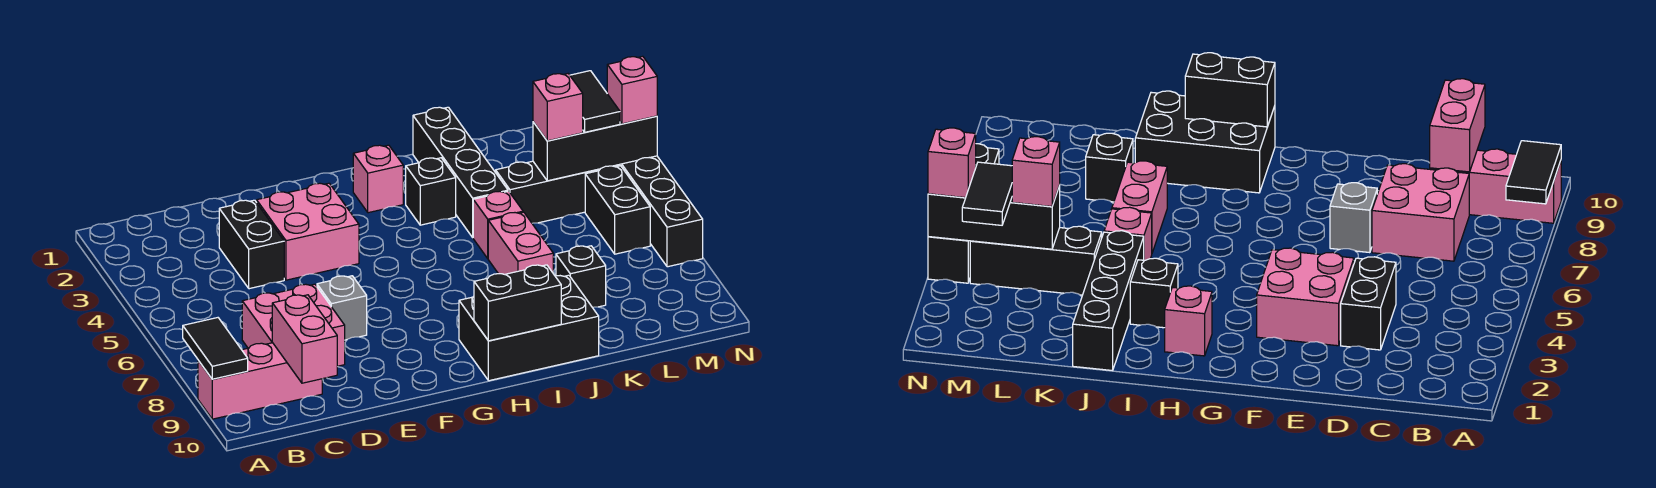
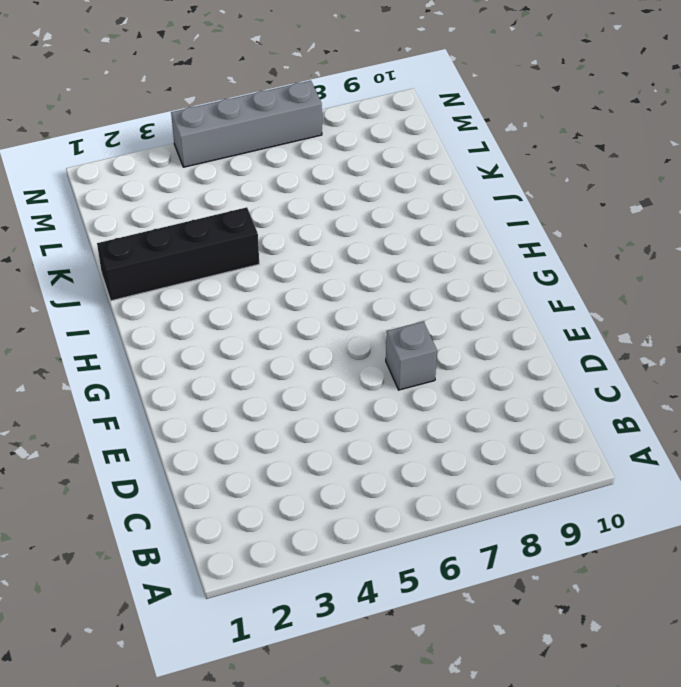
grey brick N4:N7 level 1 -> black brick N4:N7 level 1
none -> pink brick A9:C9 level 1
none -> pink brick C7:D8 level 1
none -> black brick D3:D4 level 1

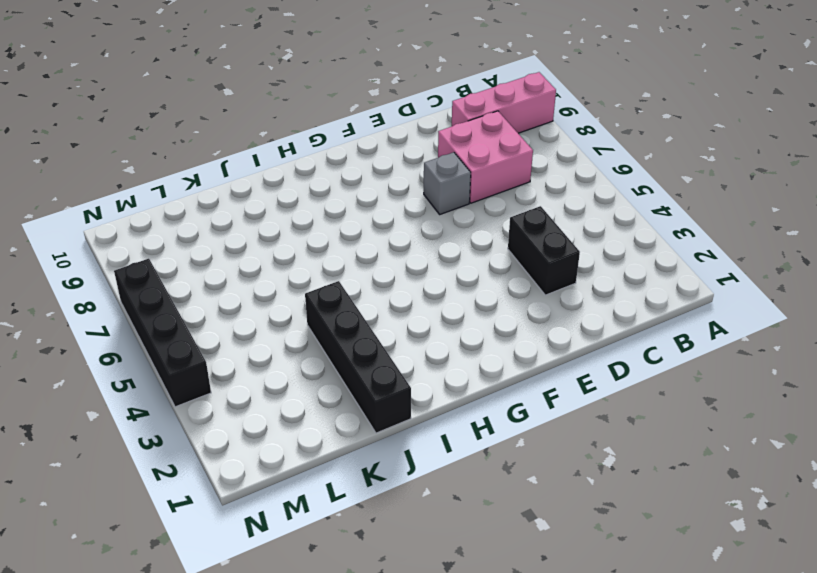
none -> pink brick E3:F4 level 1
none -> pink brick H2 level 1
none -> black brick H9:J10 level 1

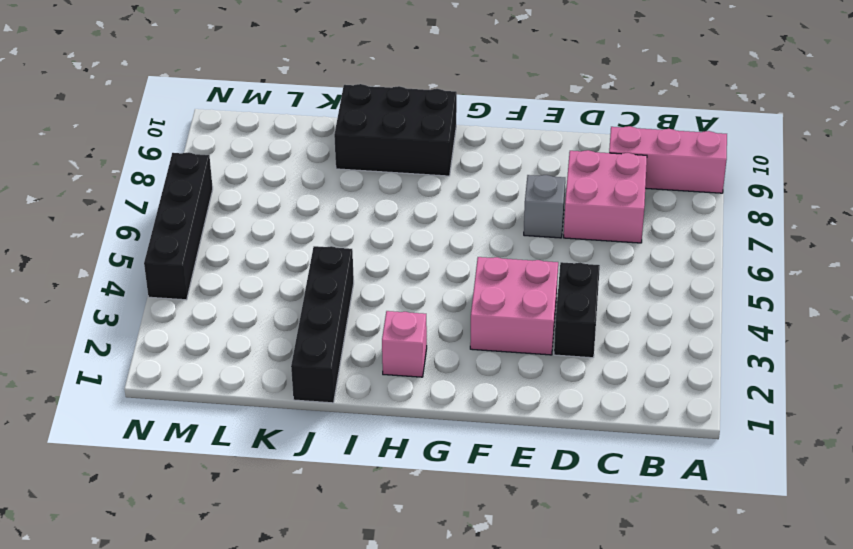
none -> black brick I3 level 1
none -> pink brick J5 level 1
none -> pink brick J6:J7 level 1

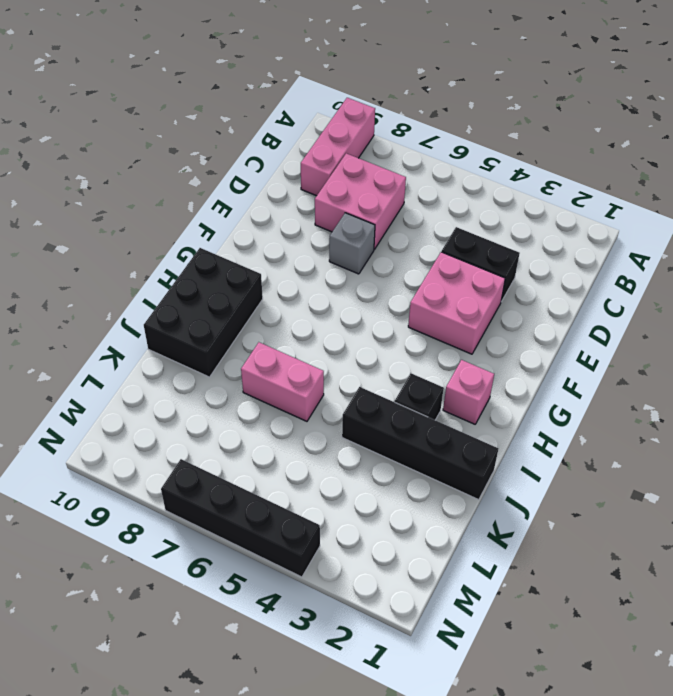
none -> pink brick J5 level 1
none -> black brick K4:M4 level 1
none -> black brick K8 level 1

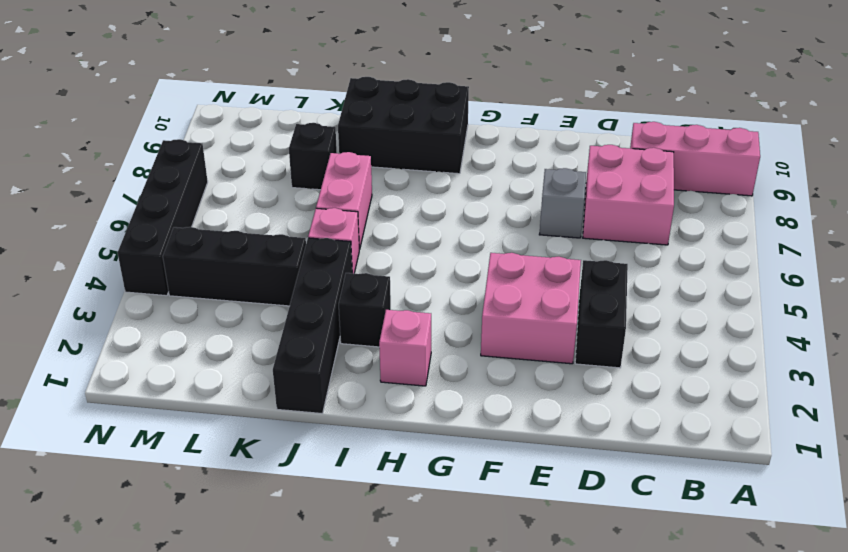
none -> black brick M5:M6 level 1
none -> black tile A8:A9 level 2
none -> pink brick C9:C10 level 2

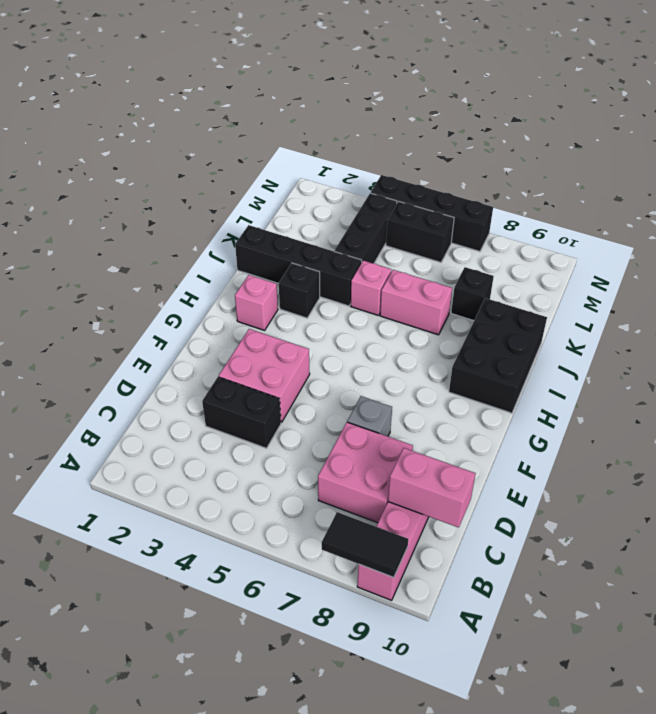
none -> black brick H10:I10 level 2
none -> black brick L4:N4 level 2
none -> pink brick L4 level 3

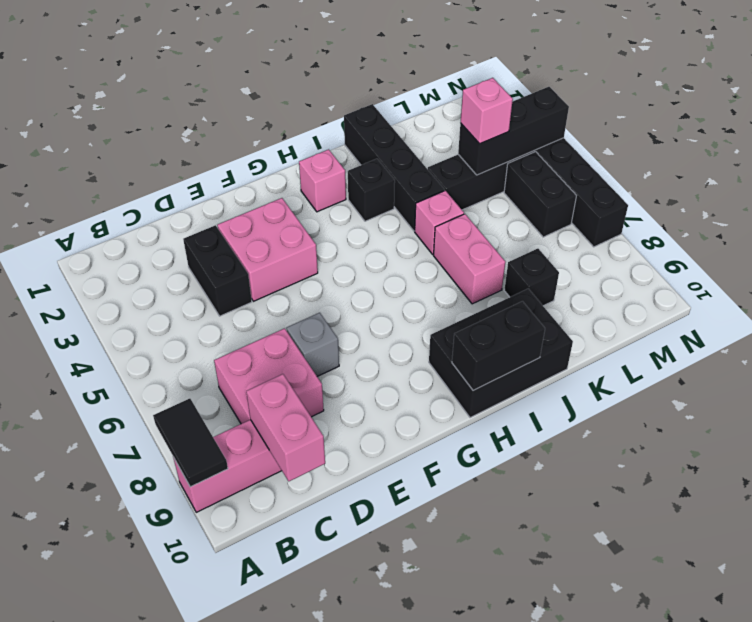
none -> black tile M3:M4 level 3
none -> pink brick N4 level 3

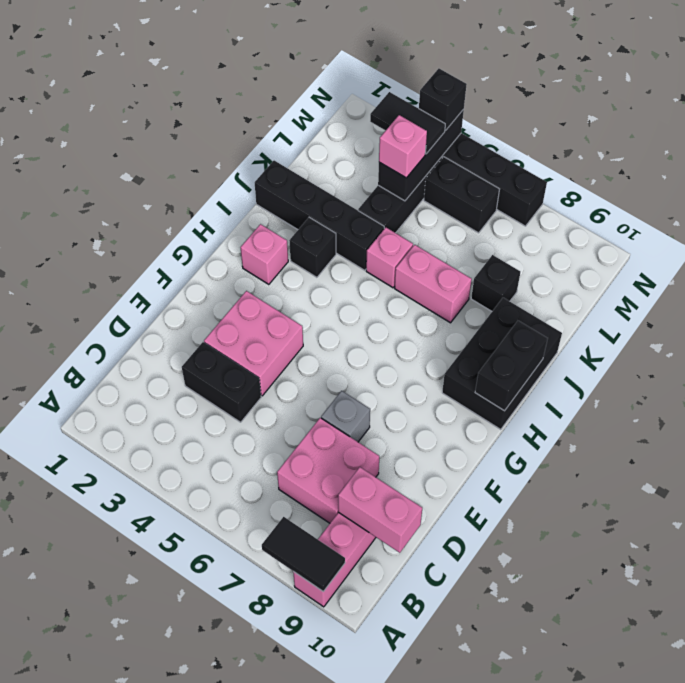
black brick N4 level 3 -> pink brick N4 level 3

